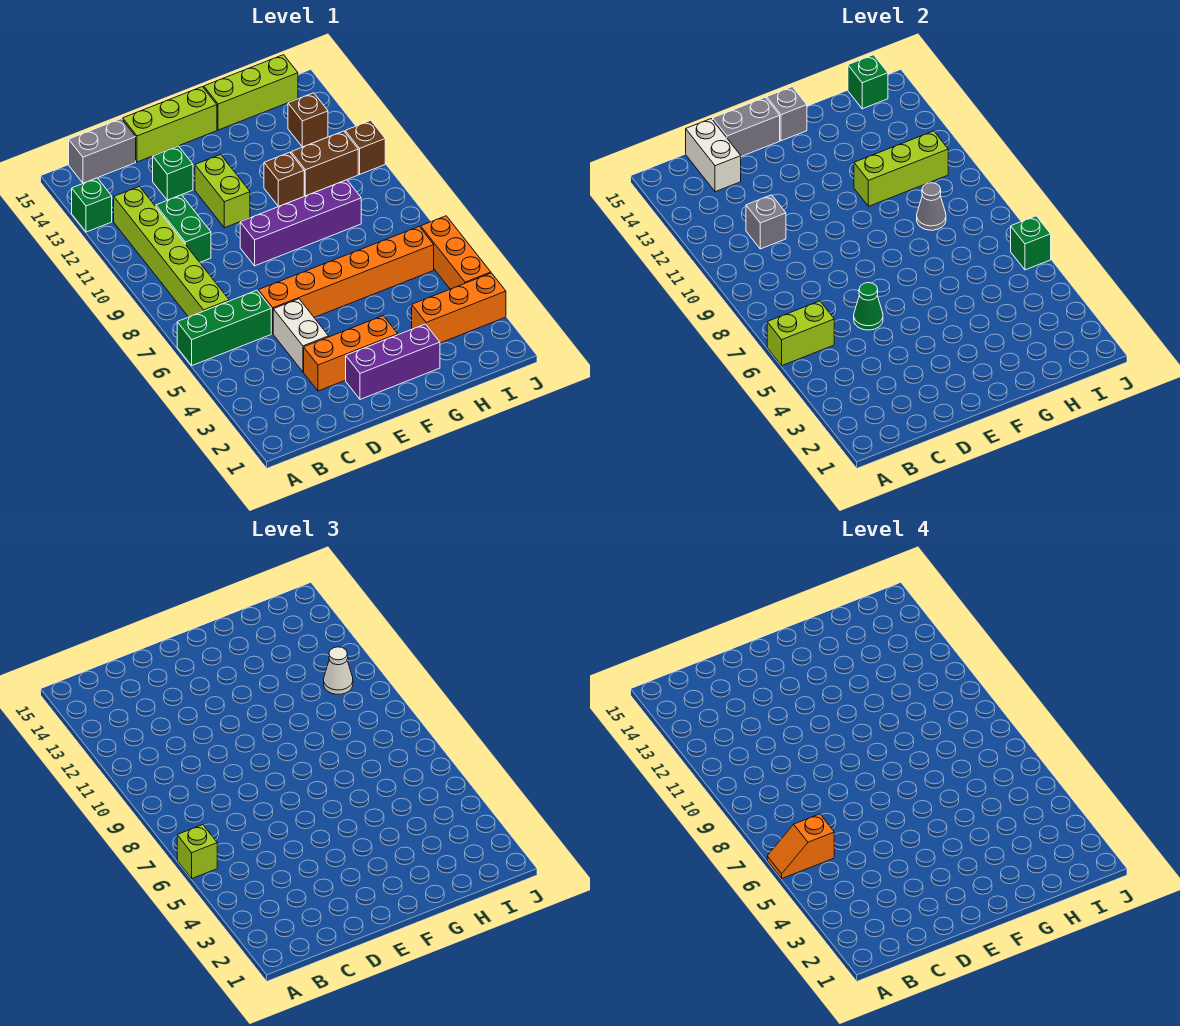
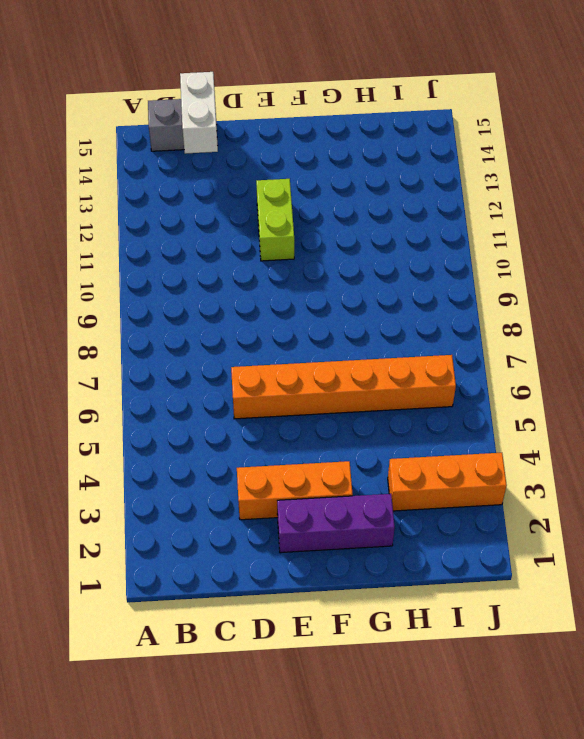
none -> green brick A6:C6 level 1
none -> green brick A13 level 1
none -> lime brick B7:B12 level 1
none -> green brick C10:C11 level 1

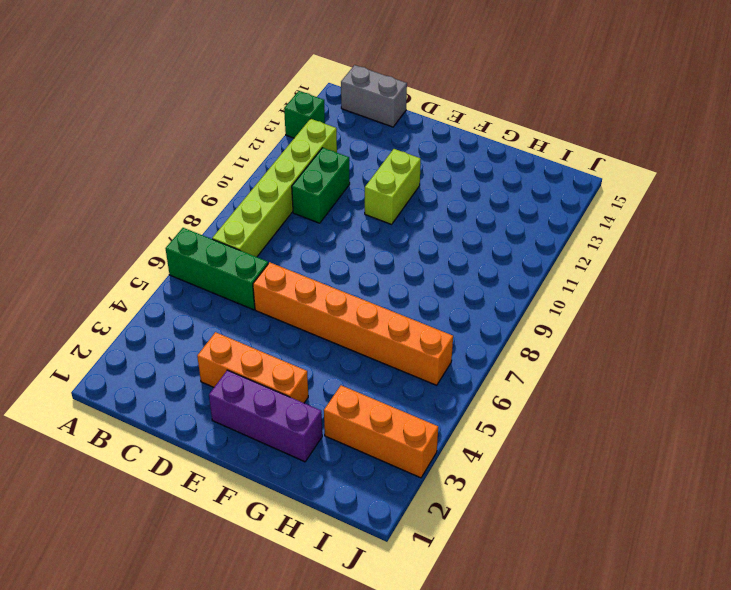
none -> white brick D4:D5 level 1
none -> green brick D13 level 1
none -> lime brick D15:F15 level 1
none -> purple brick E9:H9 level 1

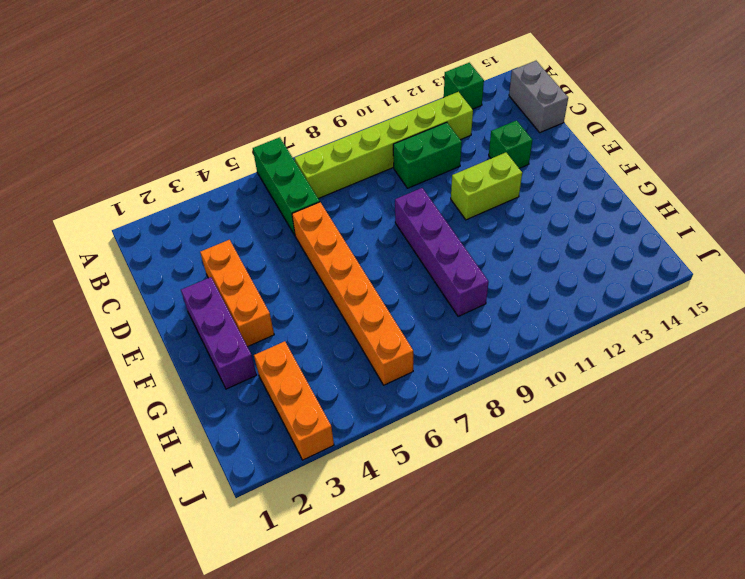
none -> white brick D4:D5 level 1
none -> lime brick D15:F15 level 1
none -> brown brick G11 level 1
none -> lime brick G15:I15 level 1

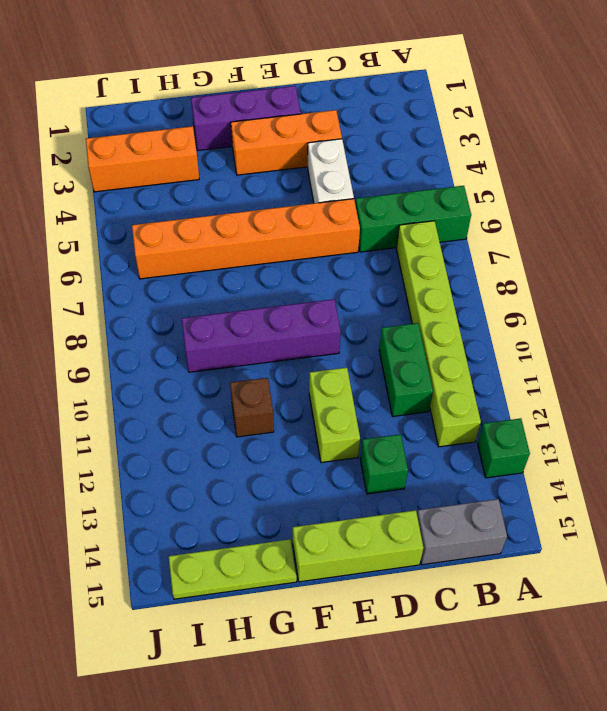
lime plate G15:I15 level 1 -> lime brick G15:I15 level 1
none -> brown brick H11:I11 level 1
none -> brown brick I13 level 1
none -> orange brick J4:J6 level 1
none -> brown brick J11 level 1

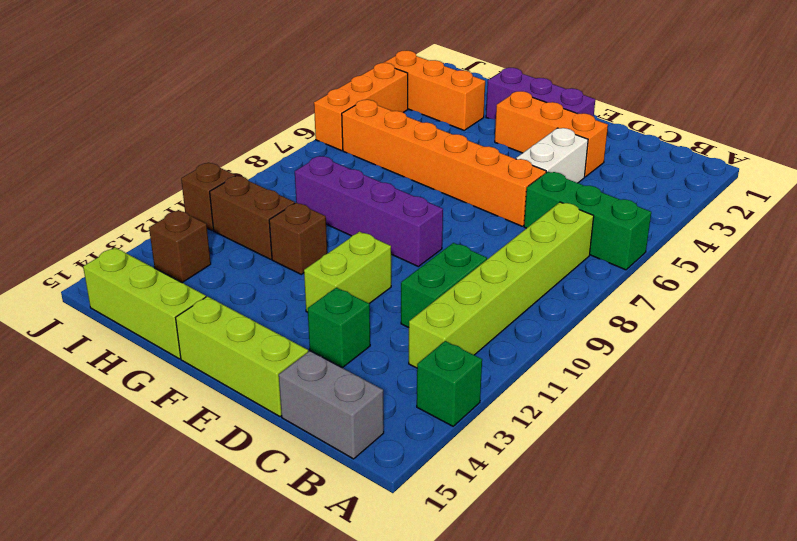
none -> lime brick A6:B6 level 2
none -> grey brick C11 level 2
none -> white brick C14:C15 level 2
none -> green cone D6 level 2

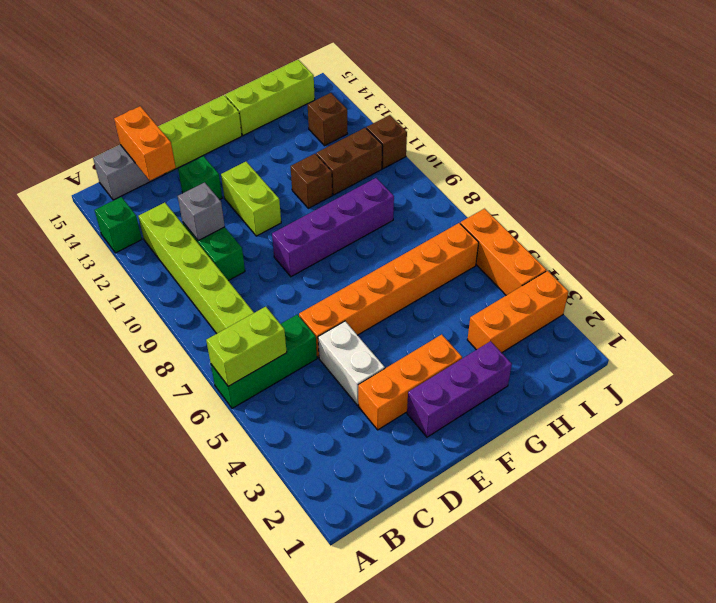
orange brick C14:C15 level 2 -> white brick C14:C15 level 2
none -> green cone D6 level 2
none -> grey brick D15:E15 level 2
none -> grey brick F15 level 2
none -> lime brick G11:I11 level 2

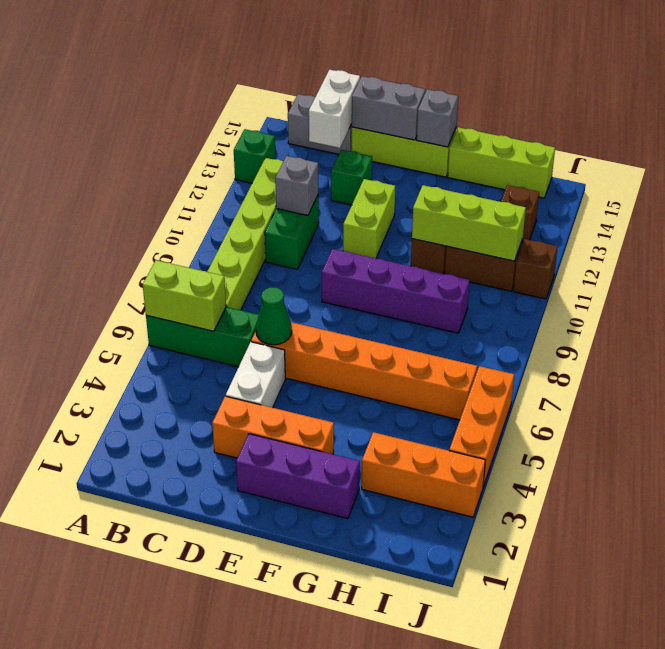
none -> grey cone H9 level 2
none -> green brick I15 level 2
none -> green brick J6 level 2
none -> lime brick A6 level 3

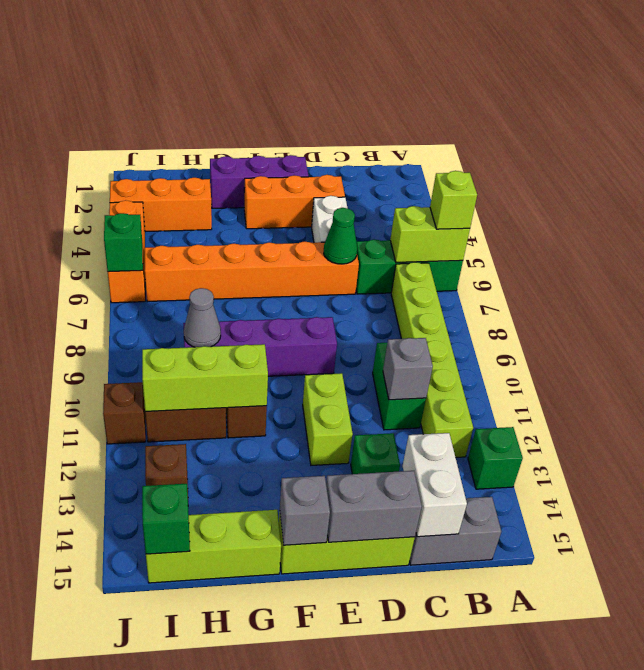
none -> white cone I11 level 3
none -> orange slope A6:B6 level 4 top B

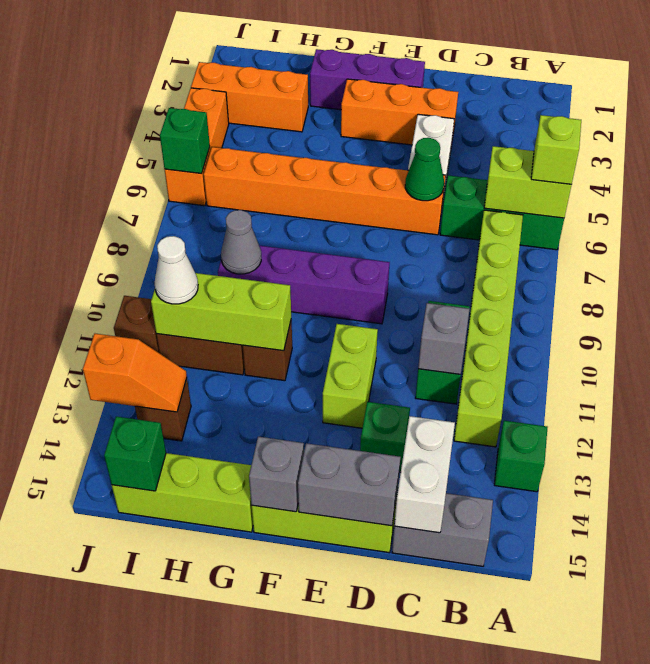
orange slope I13:J13 level 2 top J -> orange slope A6:B6 level 4 top B

